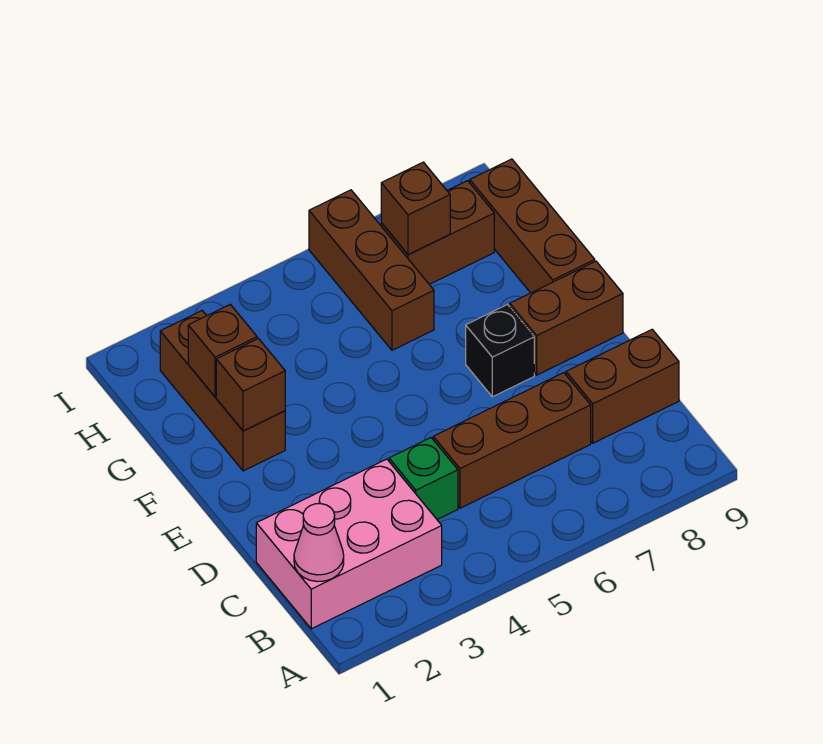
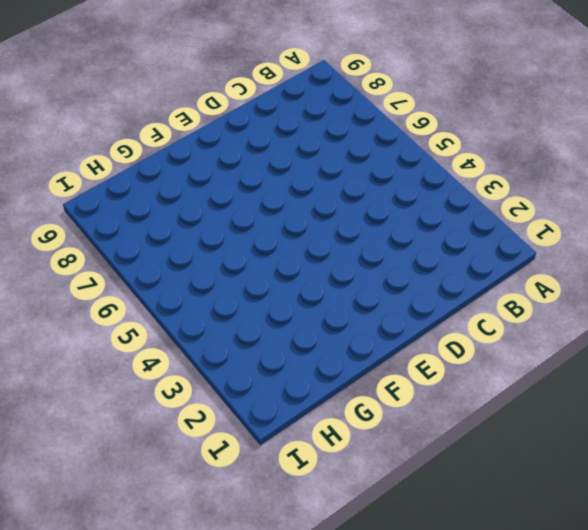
none -> pink brick B1:C3 level 1
none -> green brick C4 level 1
none -> brown brick C5:C7 level 1

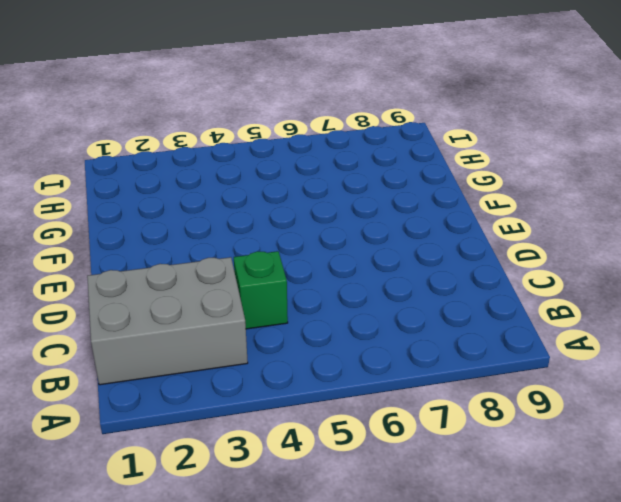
grey brick B1:C3 level 1 -> pink brick B1:C3 level 1
none -> brown brick C5:C7 level 1
none -> brown brick C8:C9 level 1
none -> black brick E7 level 1

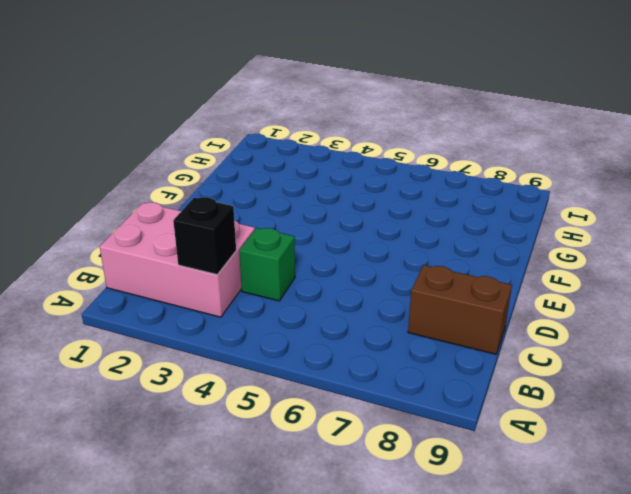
black brick B3 level 2 -> black brick E7 level 1
none -> brown brick C5:C7 level 1
none -> brown brick E8:E9 level 1
none -> brown brick F2:H2 level 1

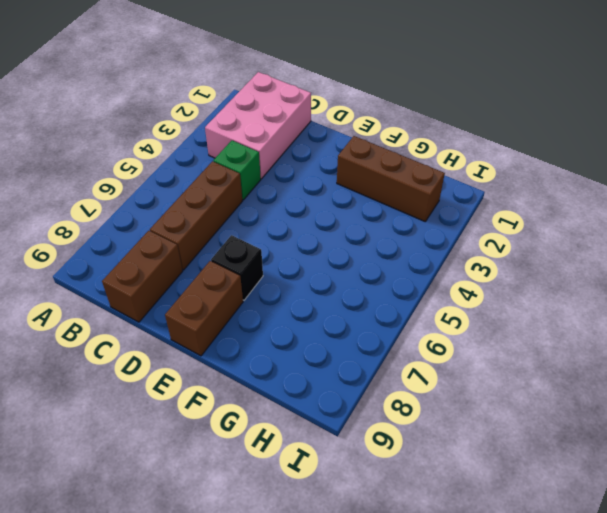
none -> brown brick F9:H9 level 1
none -> brown brick G6:I6 level 1
none -> brown brick H7:H8 level 1

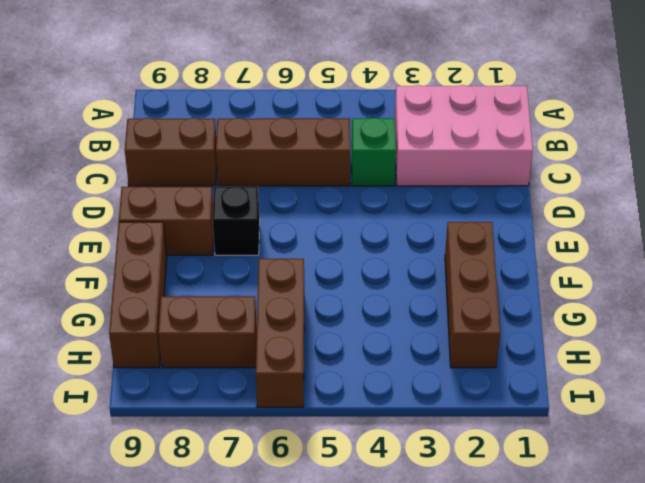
none -> pink cone B1 level 2
none -> brown brick F2 level 2
none -> brown brick G2 level 2

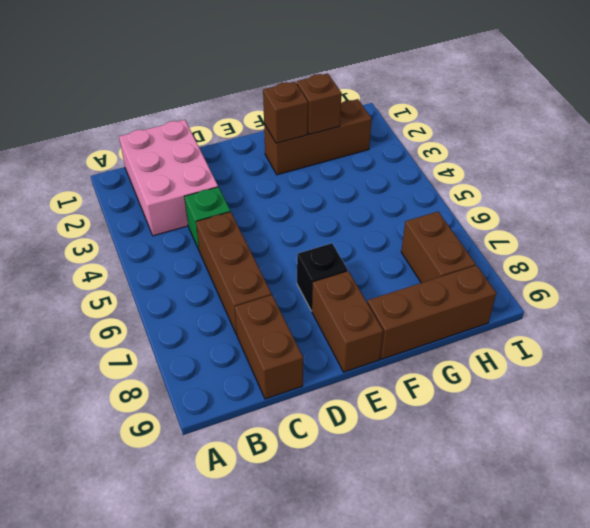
none -> brown brick G6:I6 level 1
none -> pink cone B1 level 2
none -> brown brick H7 level 2

